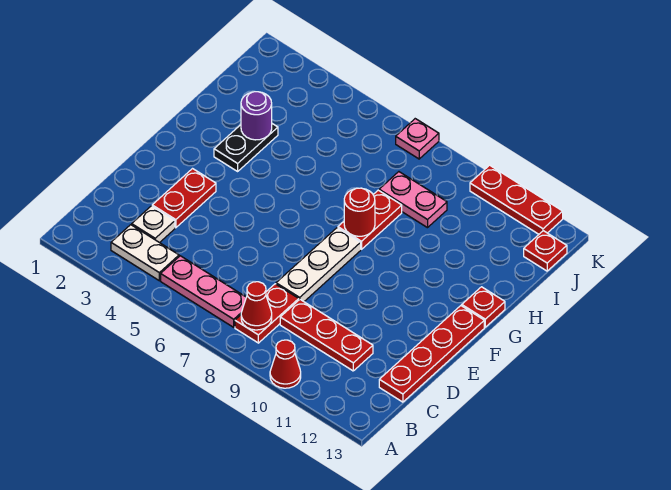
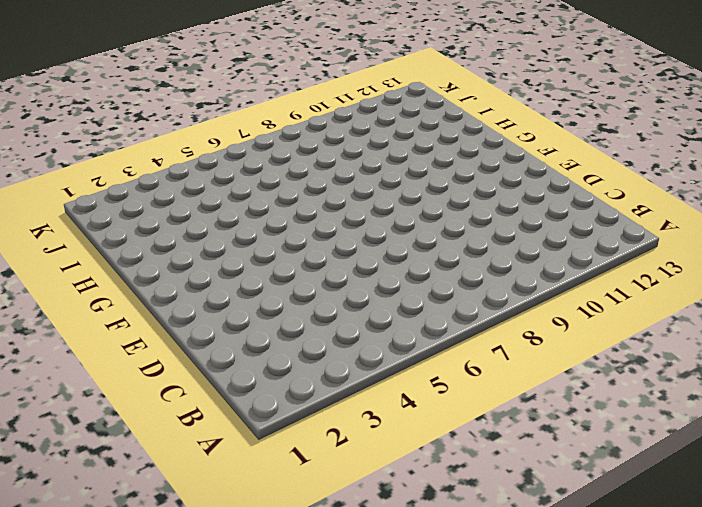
none -> red cone A10 level 1
none -> white plate B3:B4 level 1
none -> pink plate B5:B7 level 1

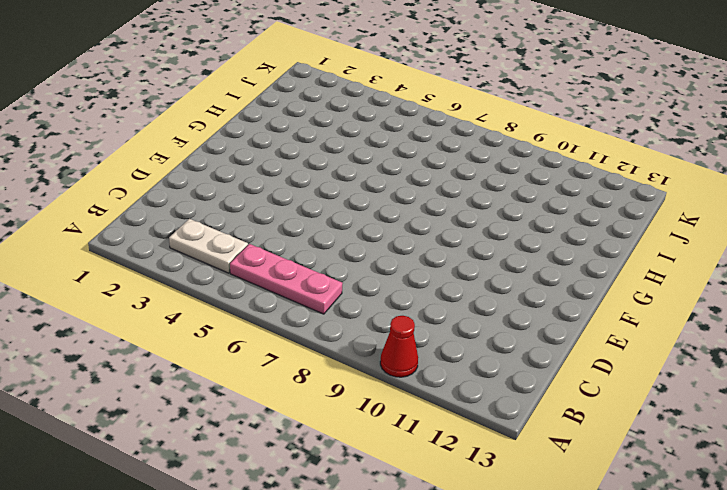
none -> red plate B8:C8 level 1
none -> white plate C3 level 1
none -> red plate C9:C11 level 1

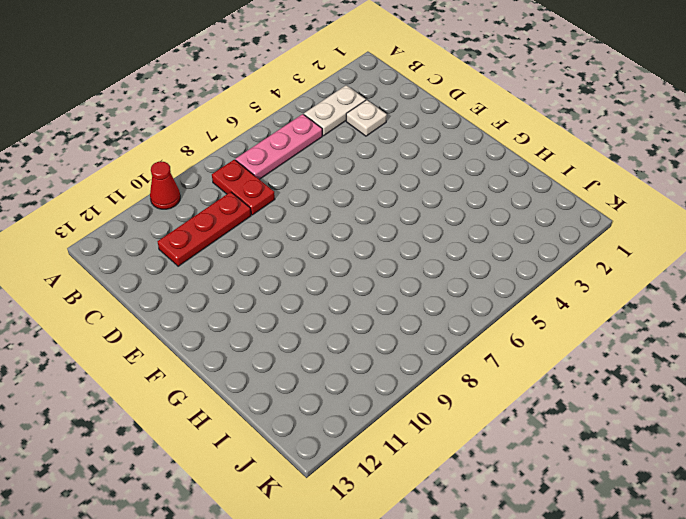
none -> red plate C13:F13 level 1
none -> red plate D3:E3 level 1
none -> white plate D8:F8 level 1

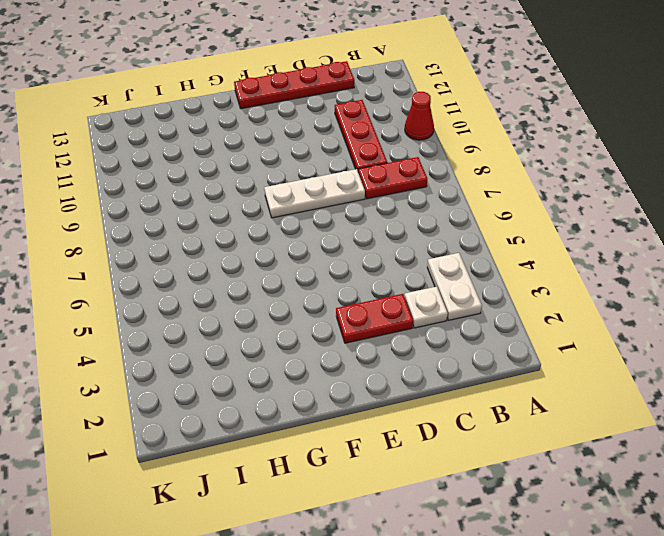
none -> pink plate B5:B7 level 1
none -> black plate G3:H3 level 1
none -> red plate G8:H8 level 1

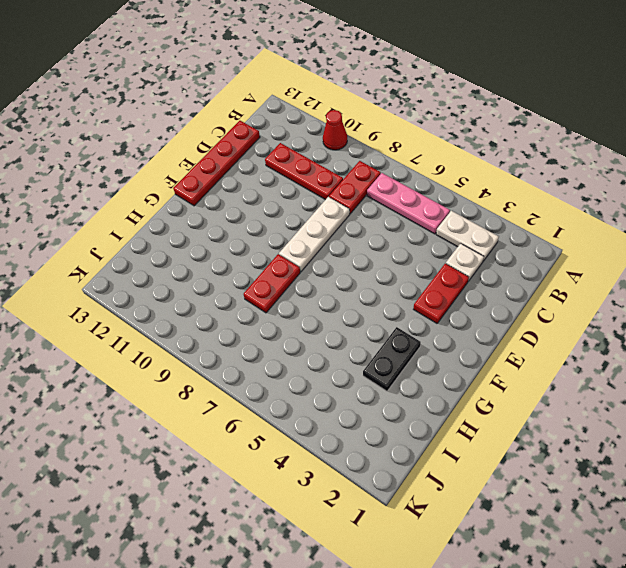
none -> red plate G13 level 1
none -> pink plate I8:I9 level 1
none -> red plate J13 level 1

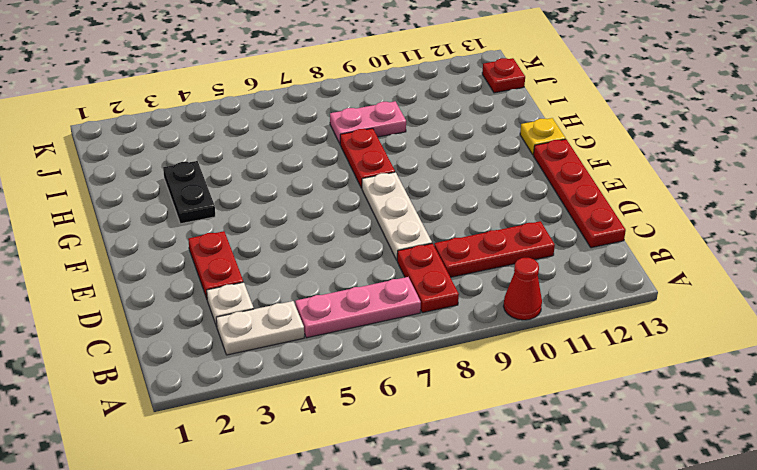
yellow plate G13 level 1 -> red plate G13 level 1
none -> pink plate K7 level 1
none -> red plate K10:K12 level 1
none -> red cone B8 level 2

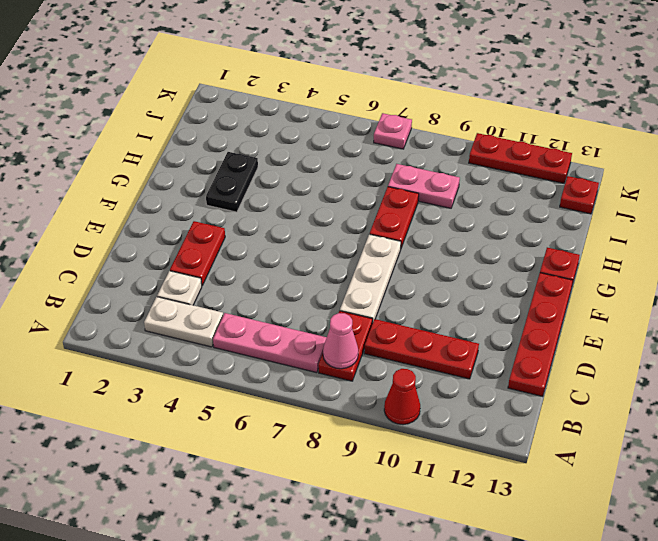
pink cone B8 level 2 -> red cone B8 level 2
none -> red round brick G8 level 2
none -> purple round brick H3 level 2

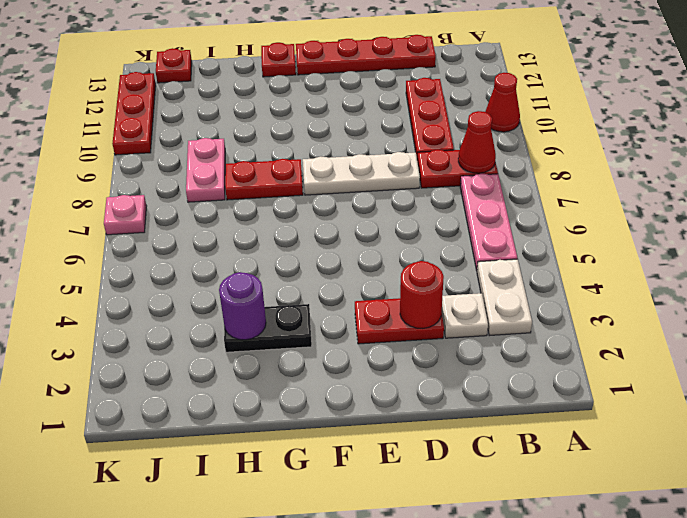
red round brick D3 level 2 -> red round brick G8 level 2

